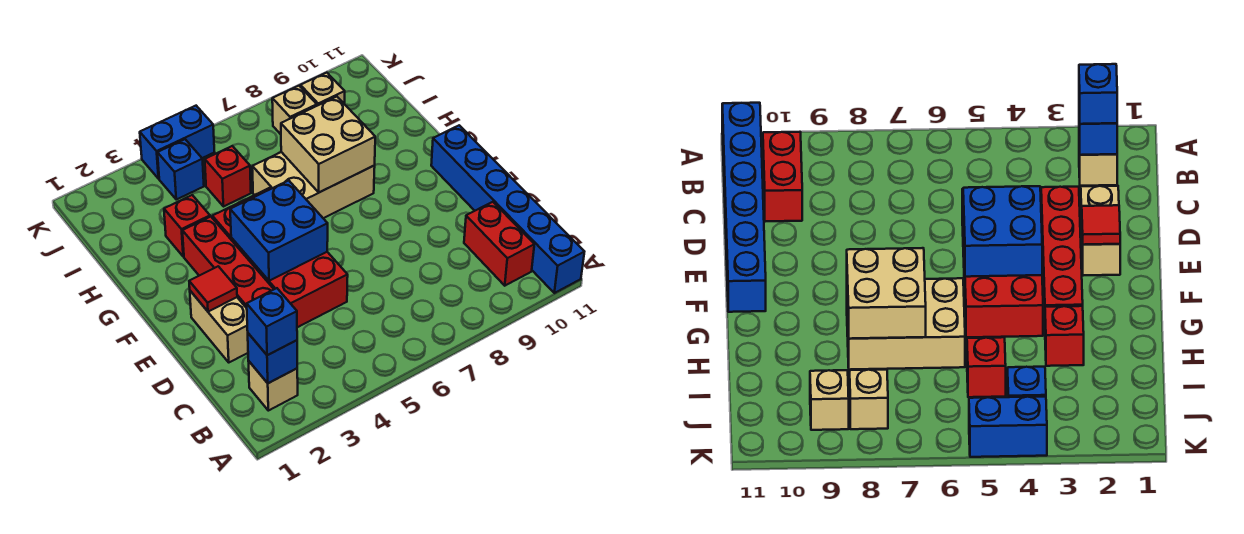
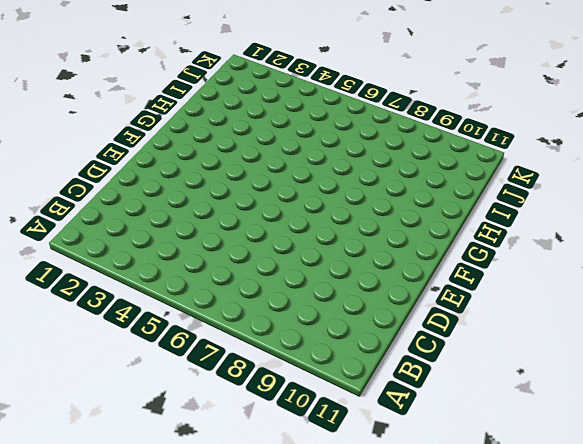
none -> blue brick A11:F11 level 1
none -> tan brick B2 level 1
none -> red brick B10:C10 level 1

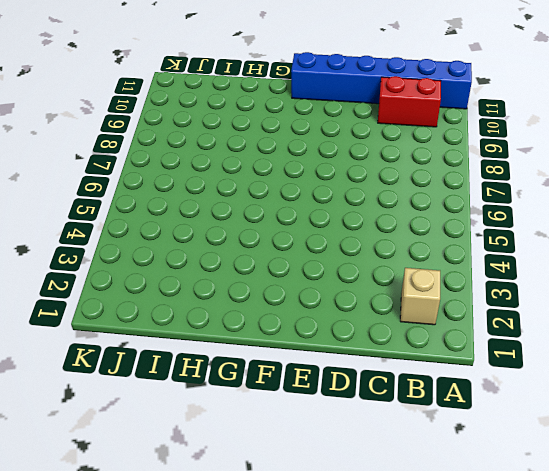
none -> tan brick D2:E2 level 1
none -> red brick D3:G3 level 1
none -> red brick D4:G5 level 1

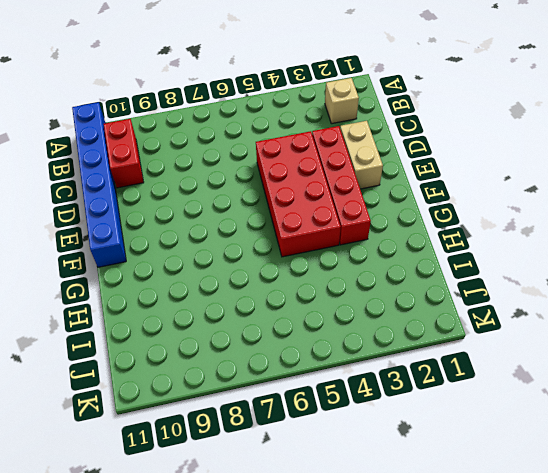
none -> tan brick G6:H8 level 1
none -> red brick H3 level 1
none -> red brick I5 level 1

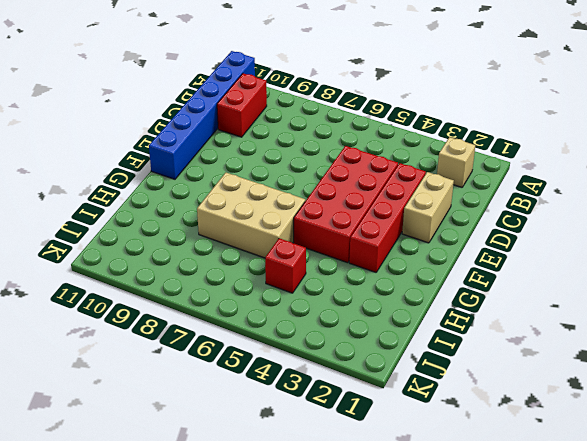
none -> red brick H3 level 1
none -> blue brick J4 level 1
none -> tan brick J8 level 1

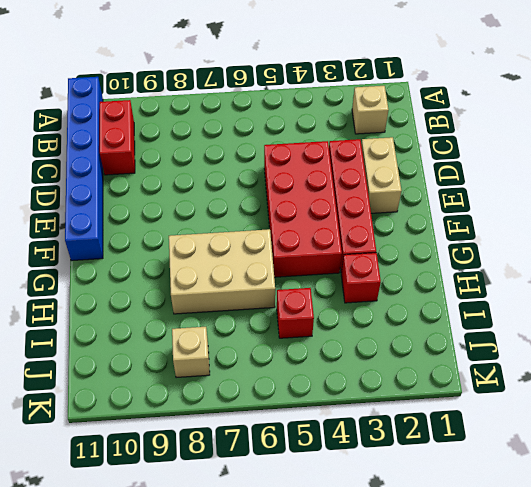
none -> blue brick J4 level 1
none -> tan brick J9 level 1
none -> blue brick K4:K5 level 1

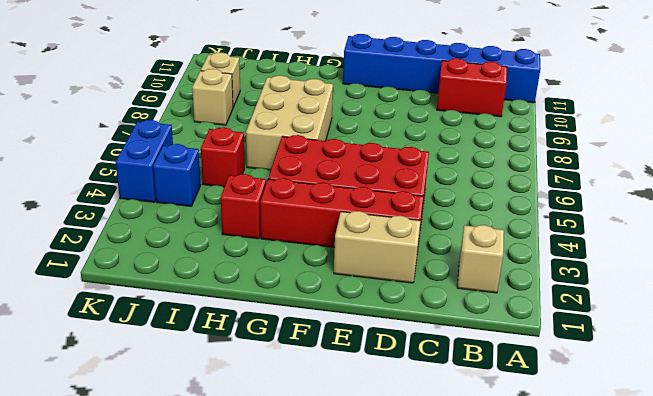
none -> blue brick B2 level 2
none -> red tile E2 level 2
none -> blue brick E4:F5 level 2

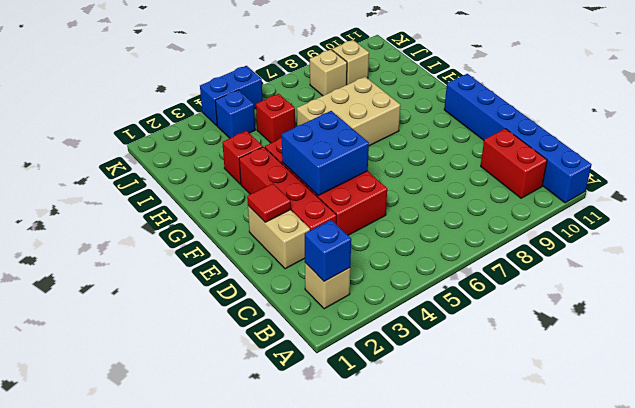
none -> tan brick G7:H8 level 2
none -> blue brick B2 level 3

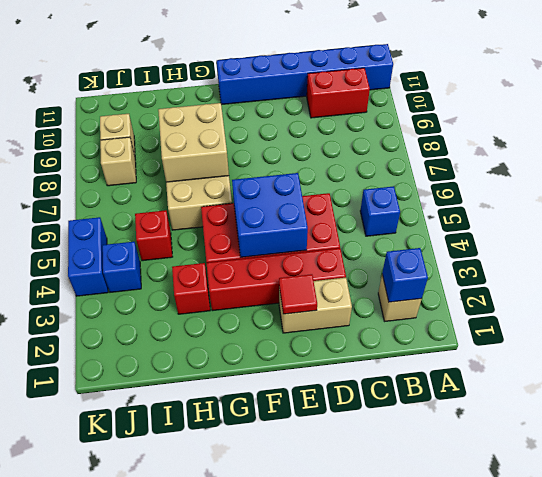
blue brick B5 level 1 -> blue brick B2 level 3

